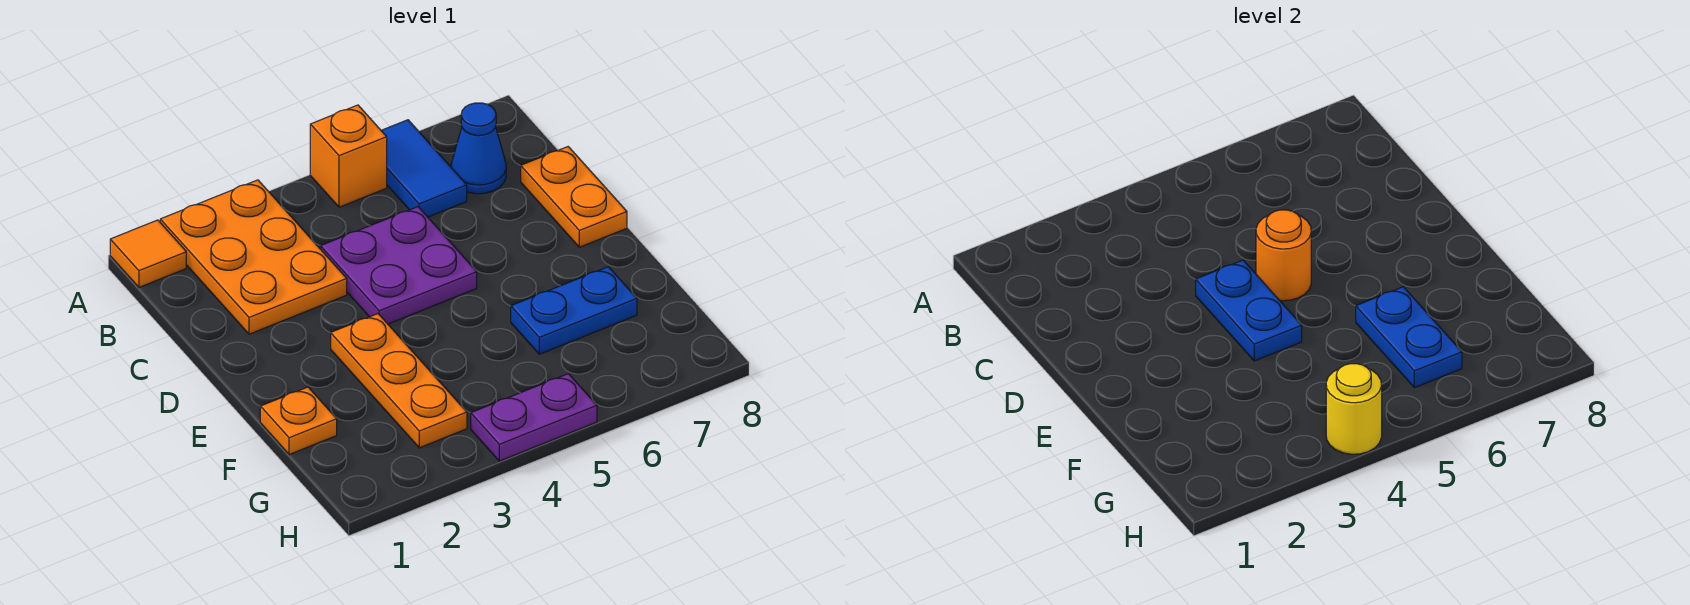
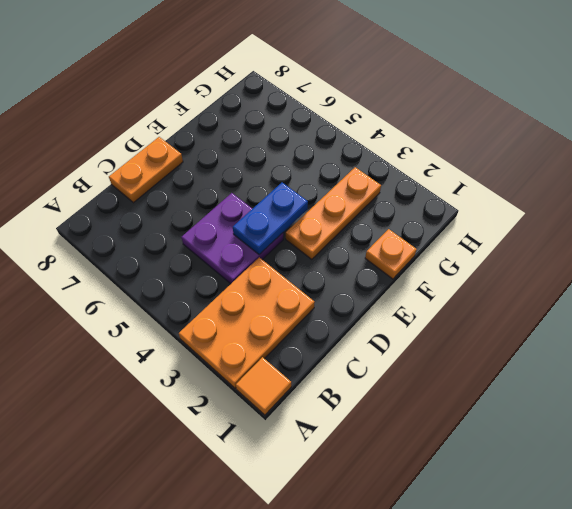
none -> orange brick A5 level 1
none -> blue tile A6:B6 level 1
none -> blue cone B7 level 1

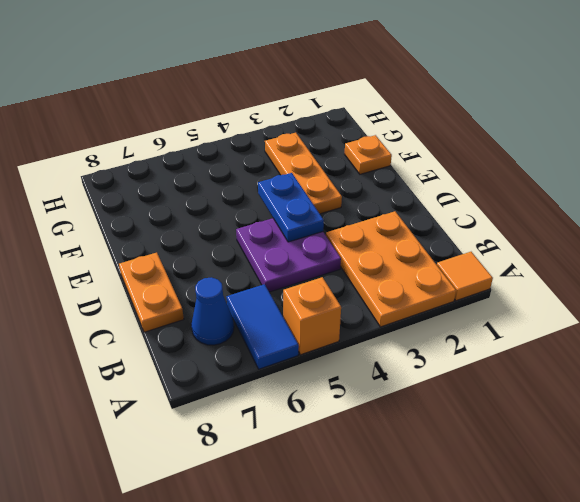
none -> blue plate F6:F7 level 1
none -> purple plate H4:H5 level 1
none -> orange round brick D5 level 2

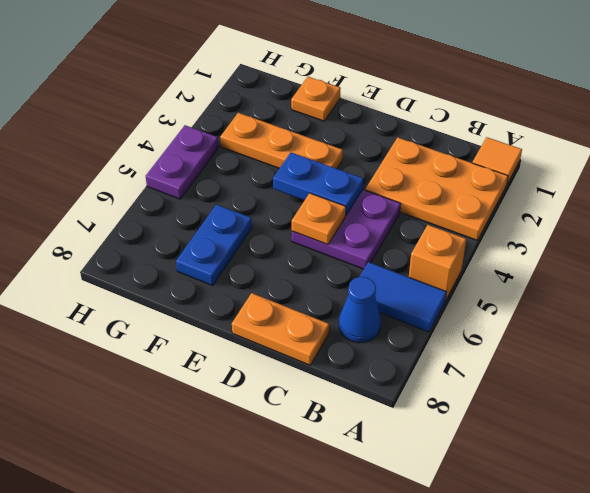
orange plate D5 level 2 -> orange round brick D5 level 2
none -> blue plate F6:G6 level 2
none -> yellow round brick H4 level 2

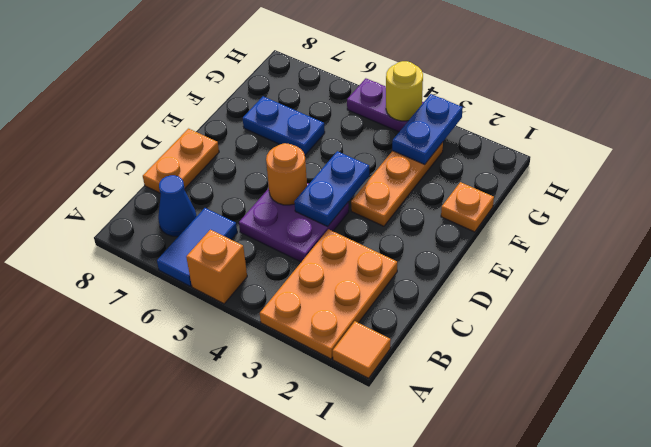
blue plate G3:H3 level 2 -> blue plate F6:G6 level 2

